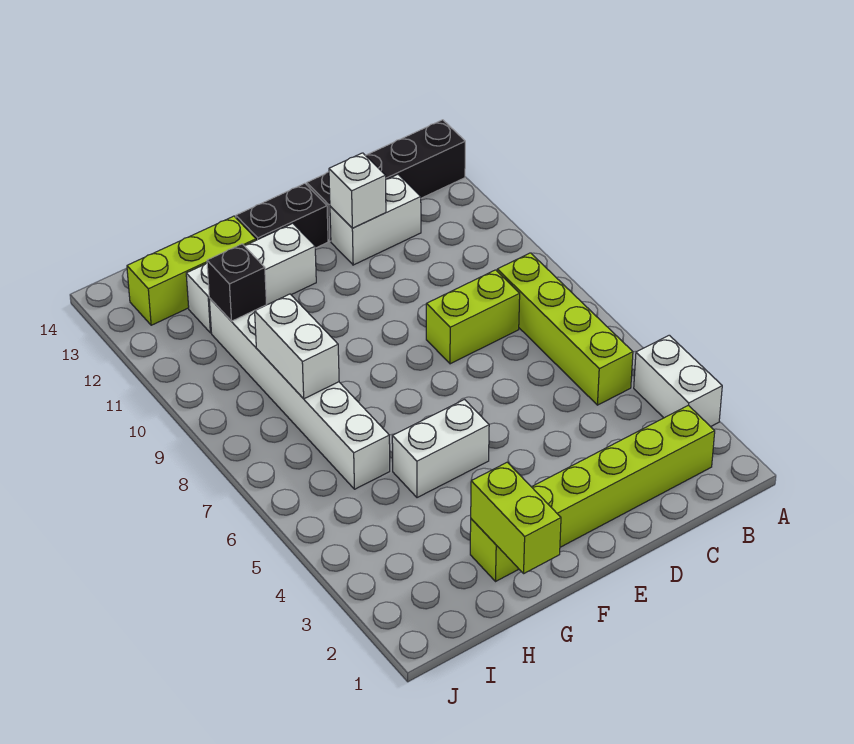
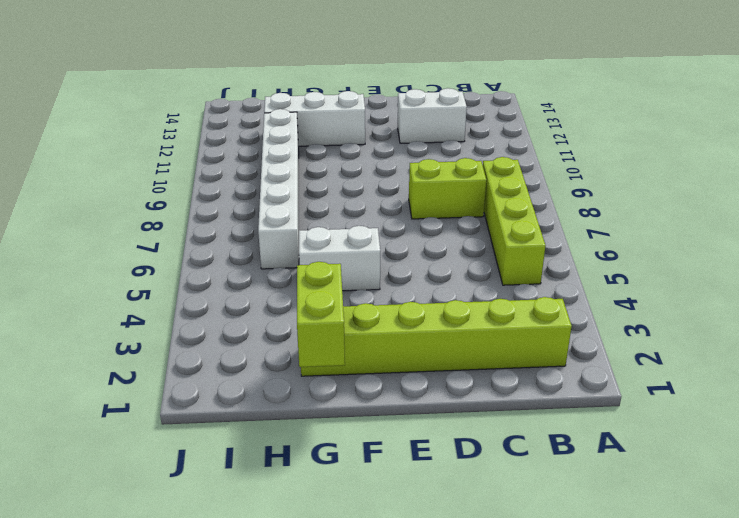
none -> white brick A3:A4 level 1
none -> black brick A13:D13 level 1
none -> black brick E13:F13 level 1

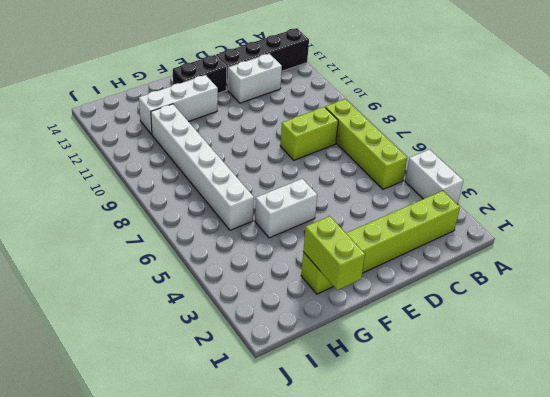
none -> lime brick G13:I13 level 1
none -> white brick D12 level 2
none -> white brick H8:H9 level 2

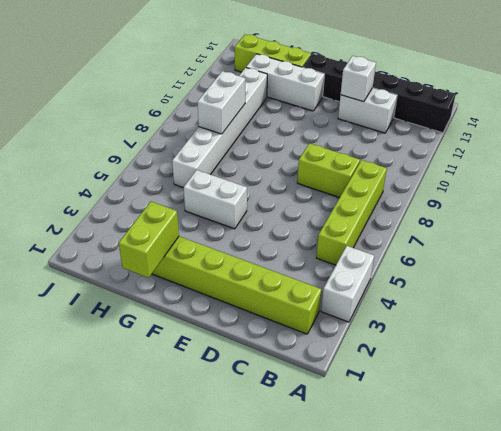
none -> black brick H11 level 2

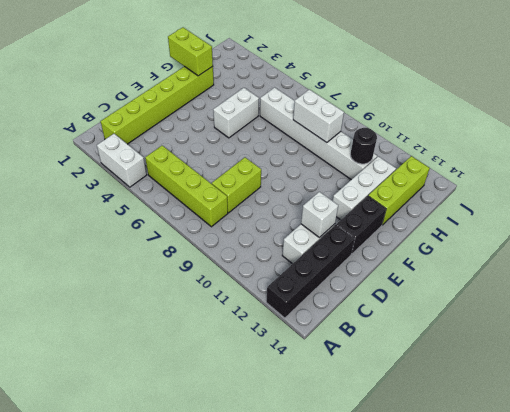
black round brick H11 level 2 -> black brick H11 level 2

